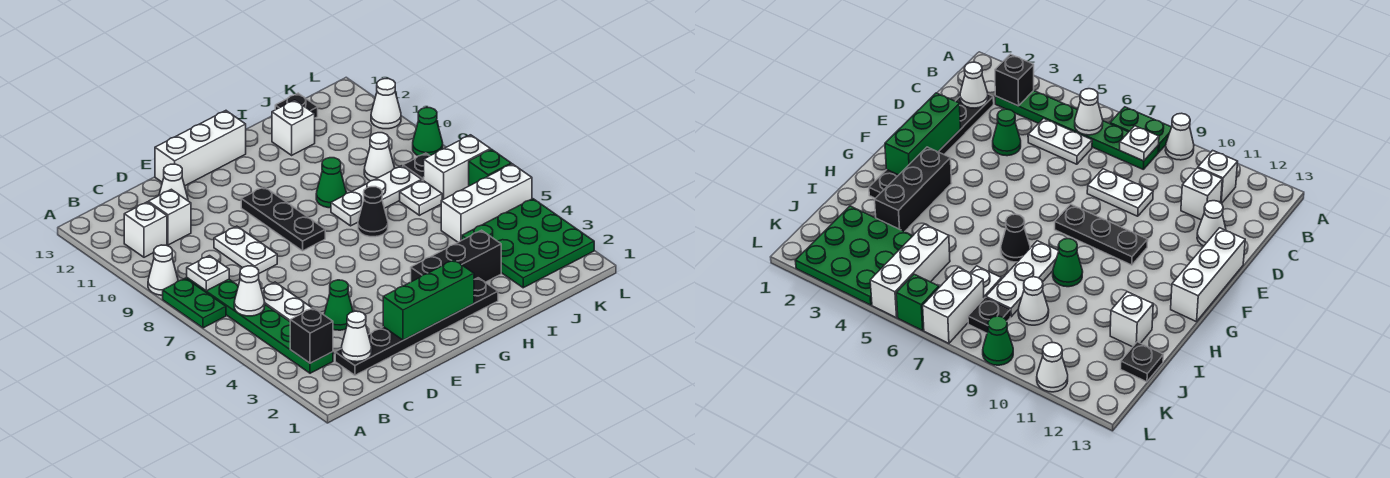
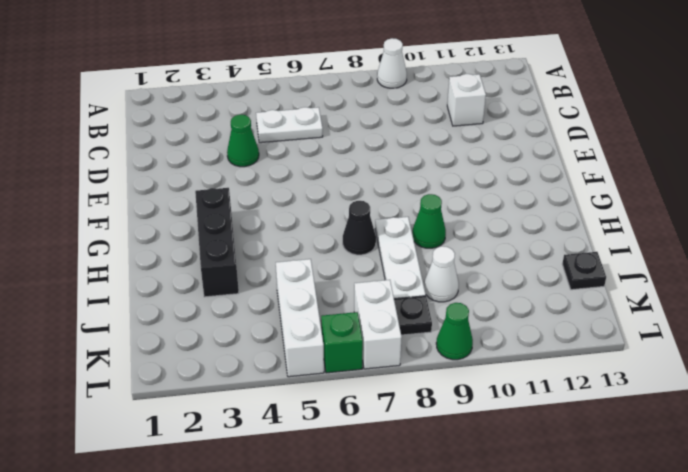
none -> green plate A7:A8 level 1
none -> green plate B3:B8 level 1
none -> white brick B11 level 1
none -> black plate C2:H2 level 1

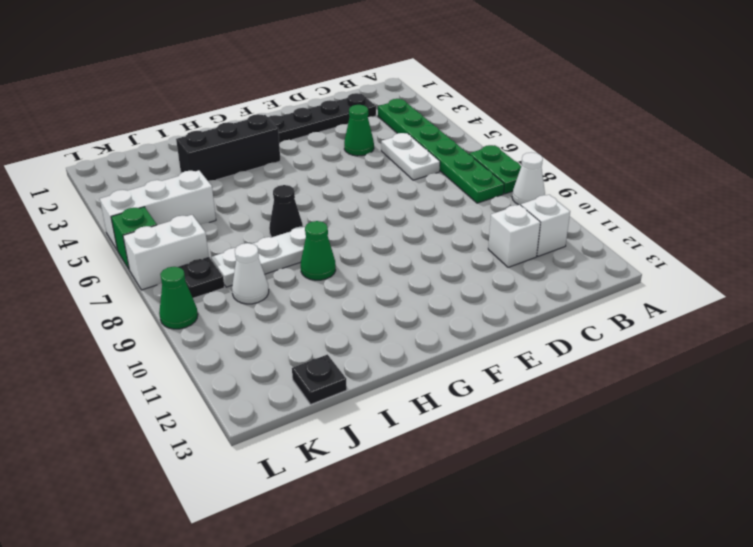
none -> white plate D8:D9 level 1
none -> white cone D12 level 1
none -> white brick E13:G13 level 1
none -> black plate F8:F10 level 1

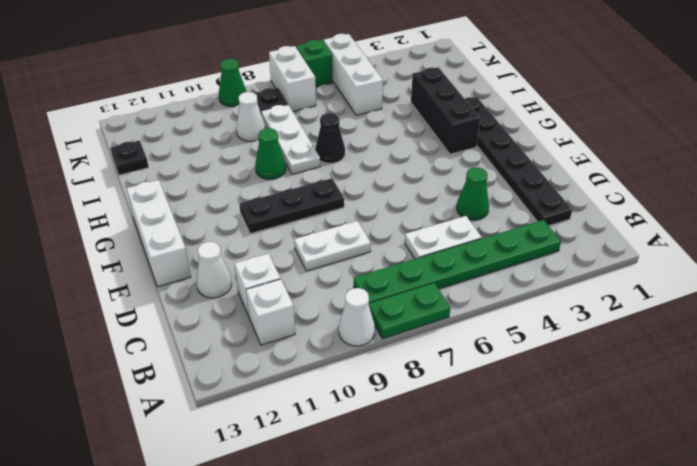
none -> white brick I12 level 1
none -> green plate J2:L4 level 1
none -> white plate J7 level 1
none -> white cone L11 level 1

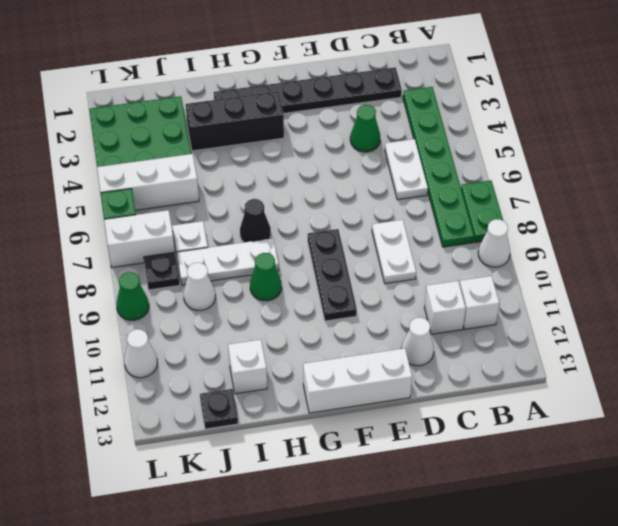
none -> black brick B3 level 2
none -> white cone B6 level 2
none -> white plate B8 level 2
none -> white cone C2 level 2

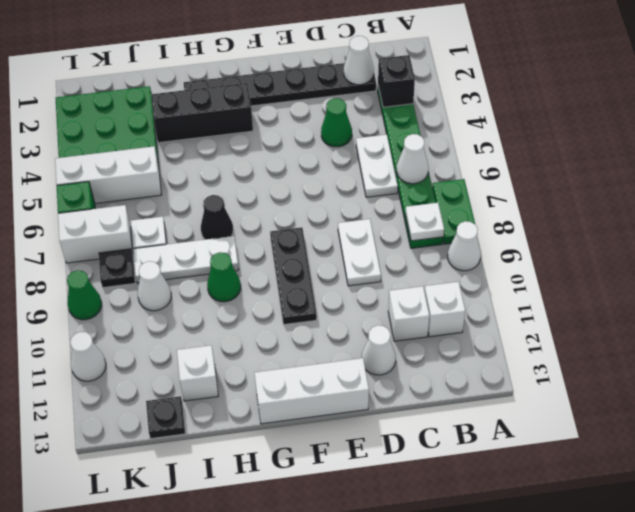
none -> green brick E2:G2 level 2

